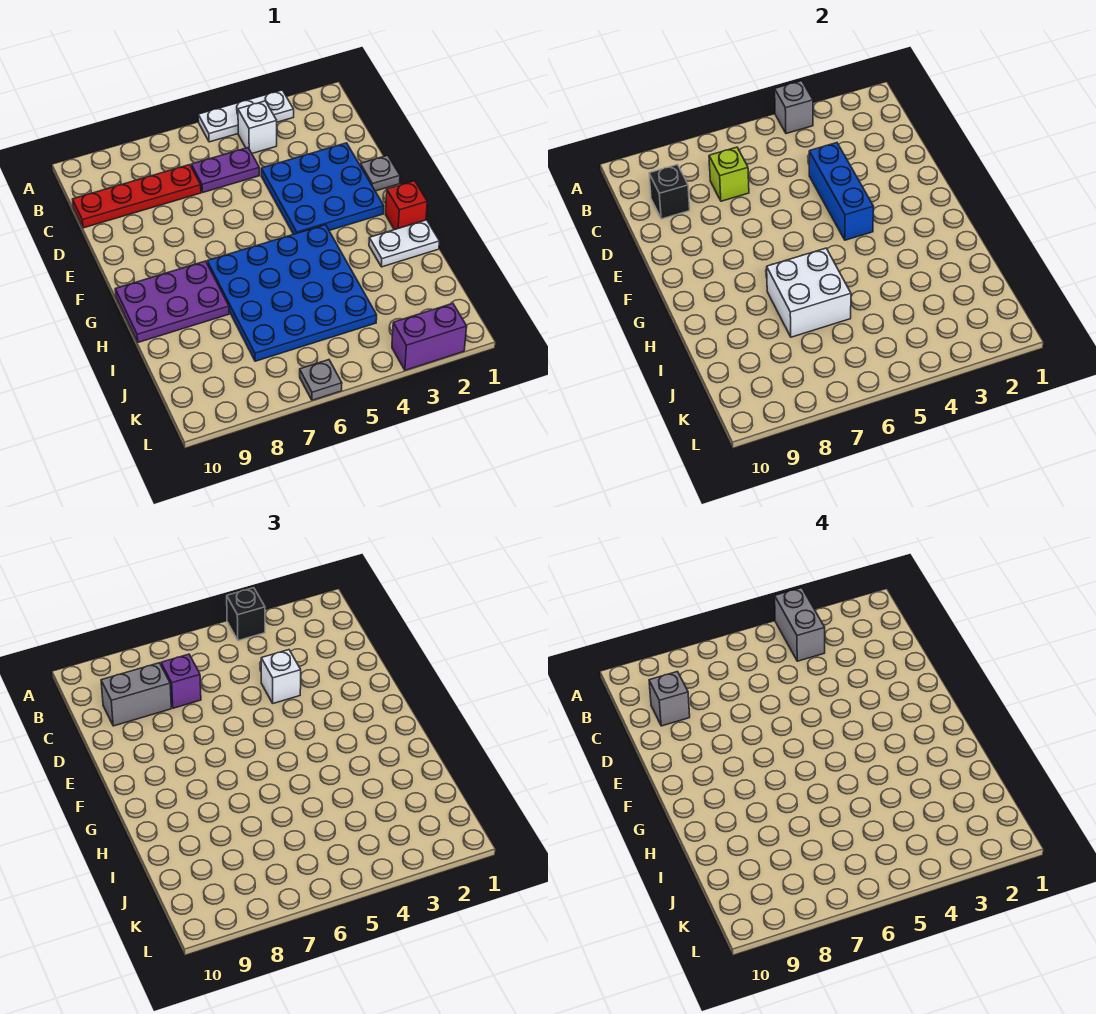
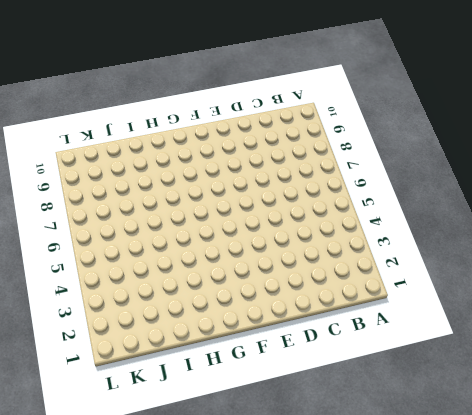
none -> white plate A3:A5 level 1
none -> white brick B4 level 1
none -> purple plate C5:C6 level 1

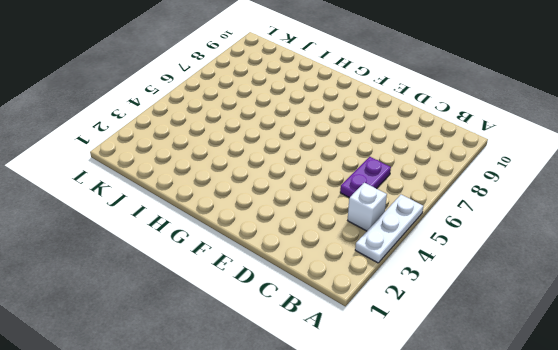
none -> red plate C7:C10 level 1
none -> blue plate D2:F4 level 1
none -> grey plate E1 level 1

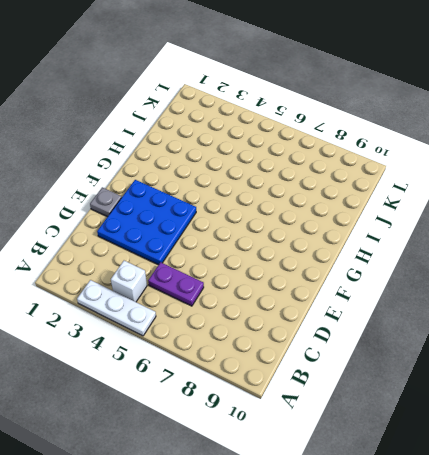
none -> red plate C7:C10 level 1
none -> red brick G1 level 1
none -> blue plate G4:J7 level 1

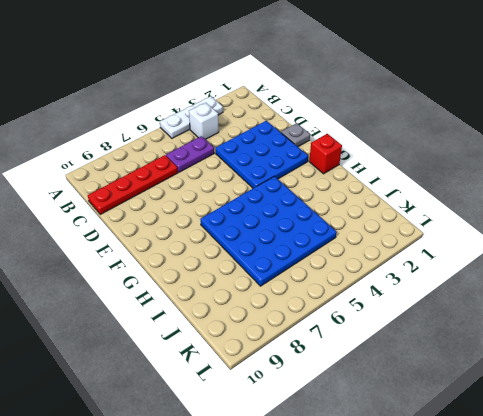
none -> purple plate G8:H10 level 1
none -> white plate H1:H2 level 1
none -> purple brick L2:L3 level 1

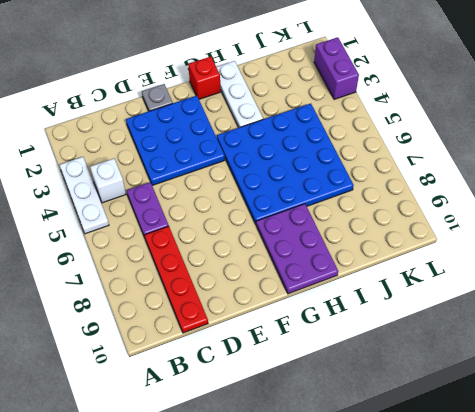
white plate H1:H3 level 1 -> white plate H1:H2 level 1
none -> grey plate L6 level 1
none -> grey brick A4 level 2
none -> lime brick C7 level 2

